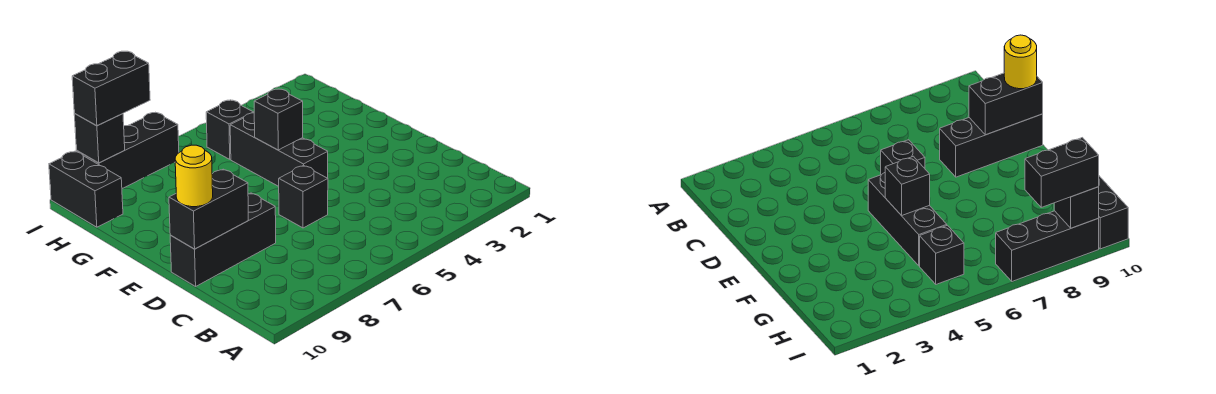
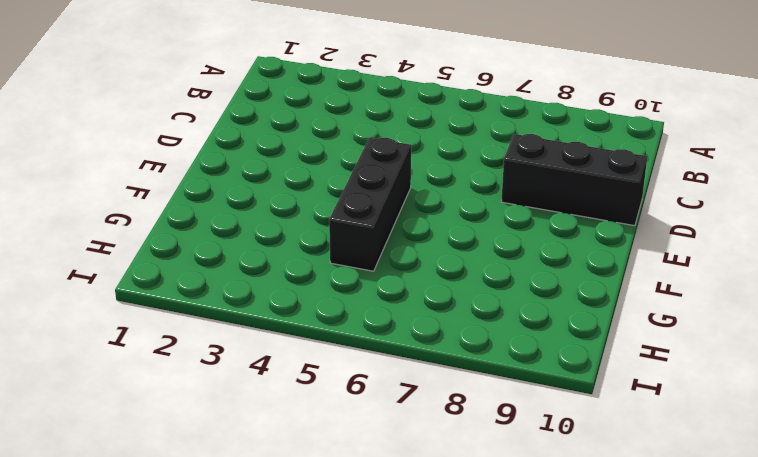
none -> black brick D6 level 1
none -> black brick H5 level 1

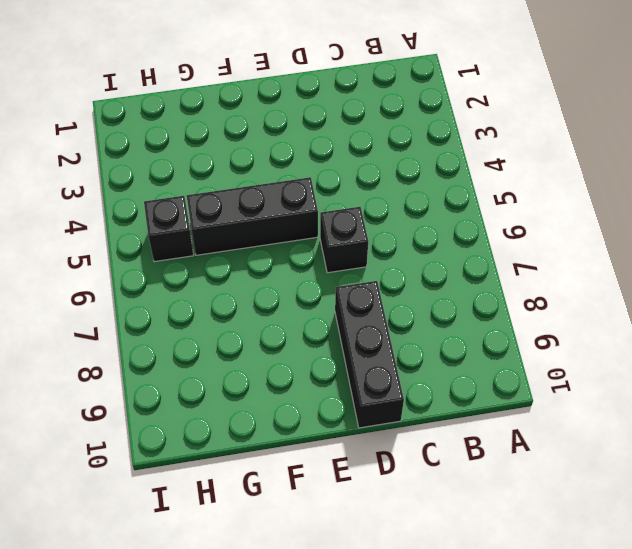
none -> black brick H10:I10 level 1
none -> black brick I7:I9 level 1

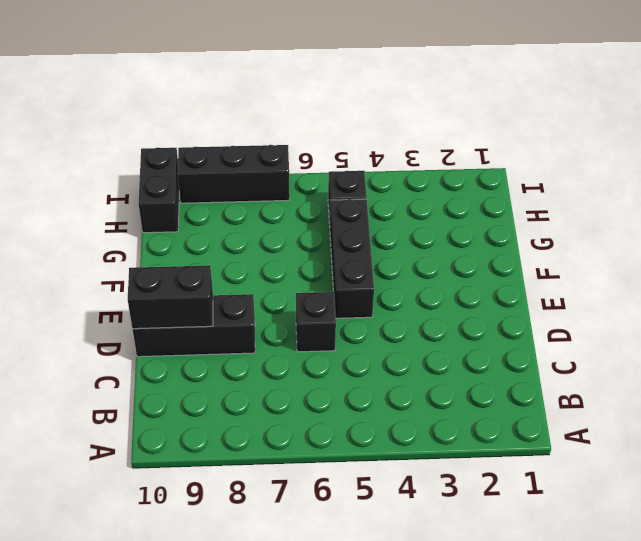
none -> black brick F5 level 2
none -> black brick I9 level 2

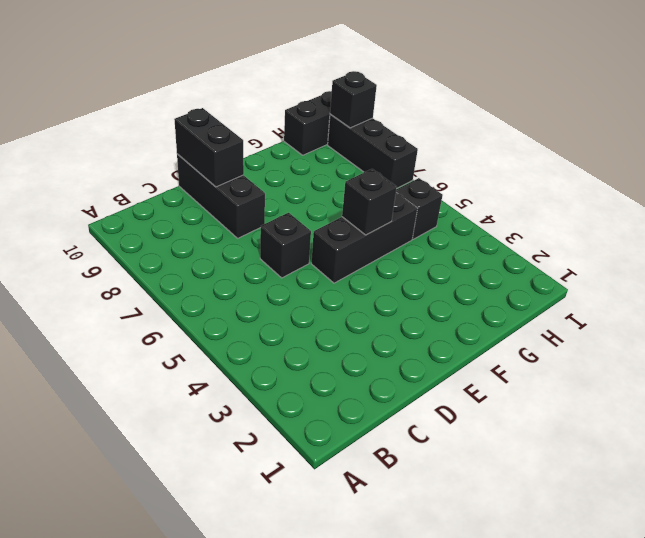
none -> yellow round brick D10 level 3
none -> black brick I8:I9 level 3

